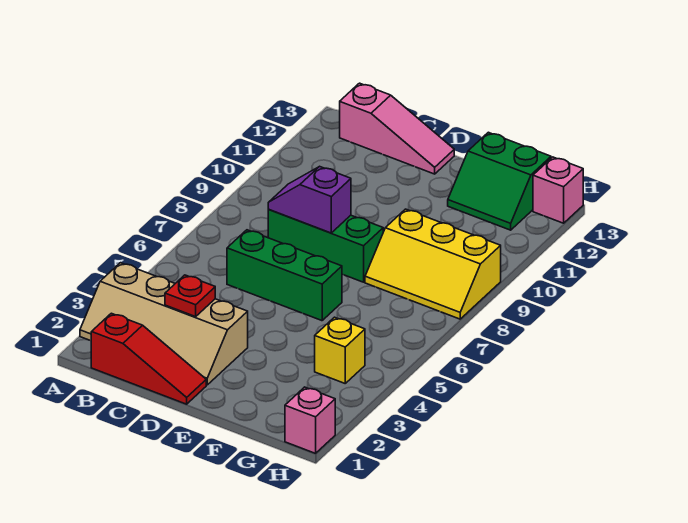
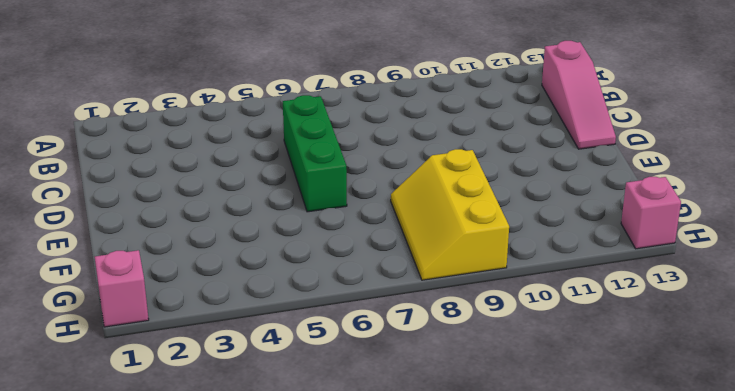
none -> tan slope A2:D3 level 1 top 3
none -> red slope B1:D1 level 1 top B
none -> green brick C8:E8 level 1

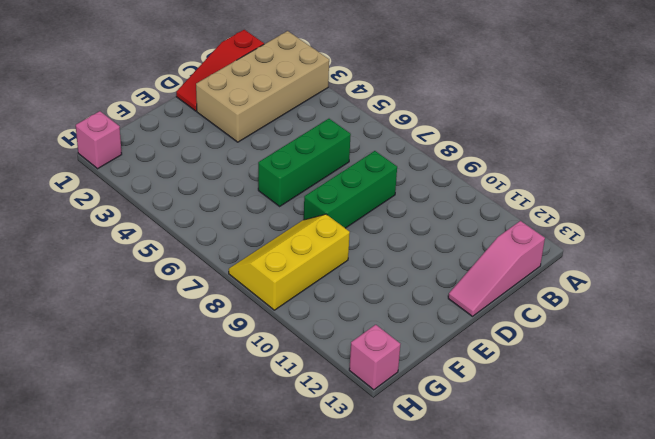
tan brick A2:D3 level 1 -> tan slope A2:D3 level 1 top 3
none -> green slope F12:G13 level 1 top 13
none -> yellow brick G4 level 1
none -> red plate C3 level 2

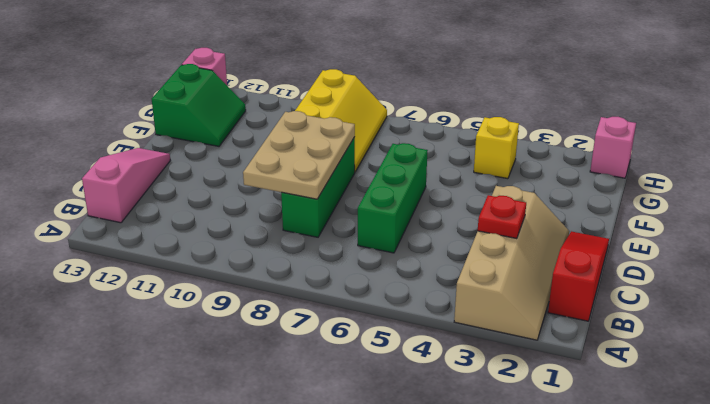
tan plate C8:E9 level 2 -> purple slope C8:D8 level 2 top D

